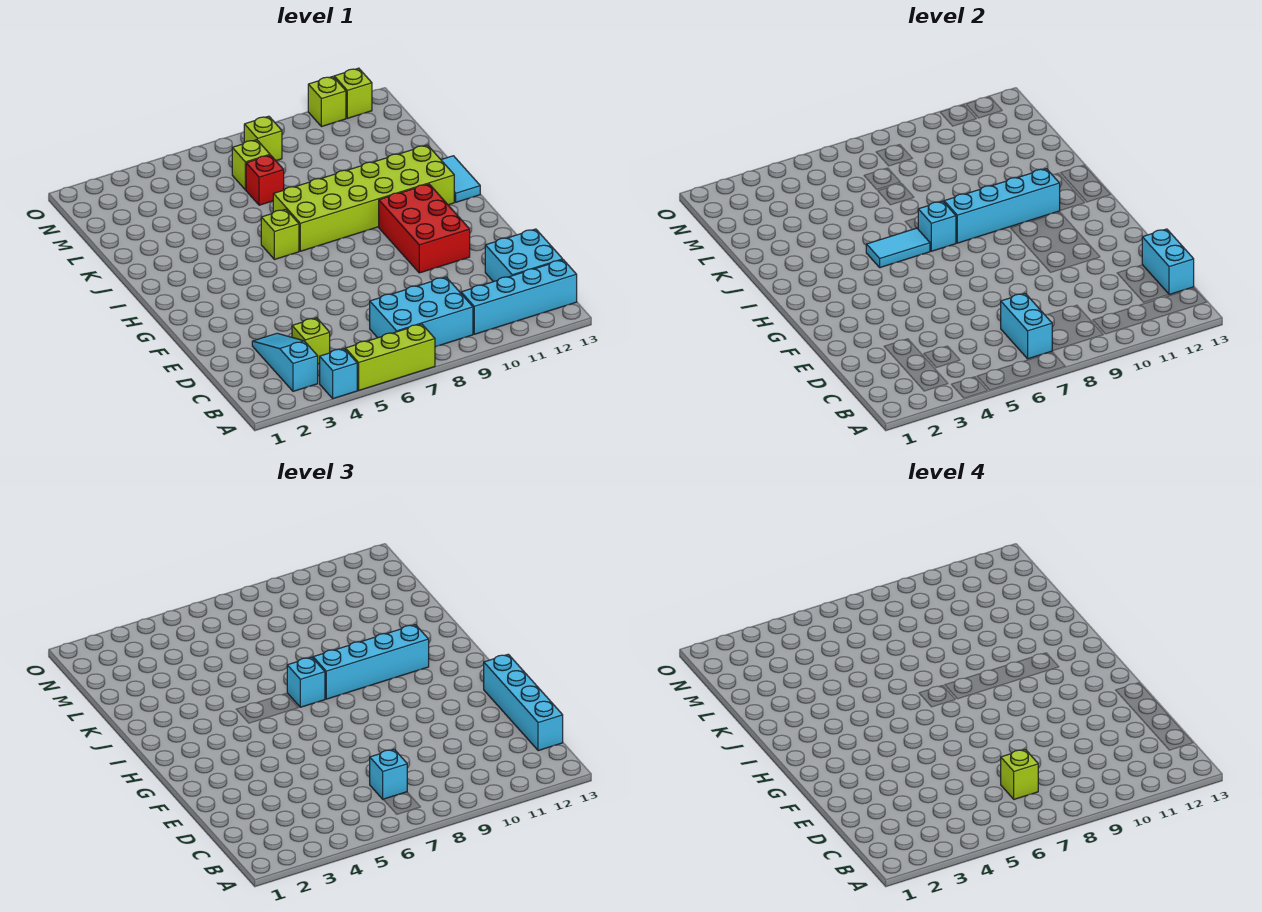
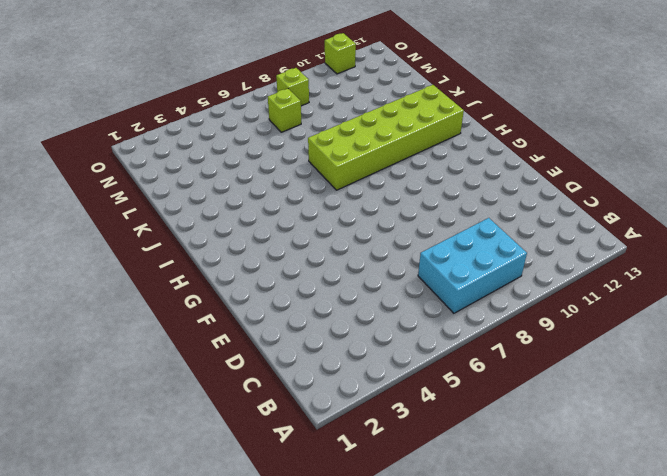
none -> cyan brick A4 level 1
none -> lime brick A5:A7 level 1
none -> cyan slope B3:D3 level 1 top B

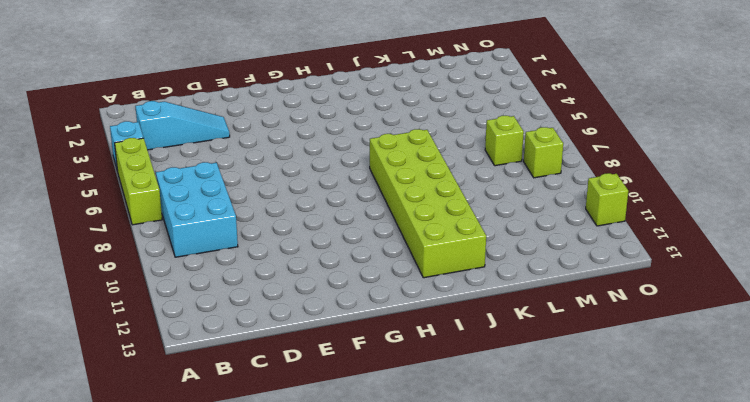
none -> cyan brick B10:B13 level 1
none -> lime brick C4 level 1
none -> cyan brick C12:D13 level 1

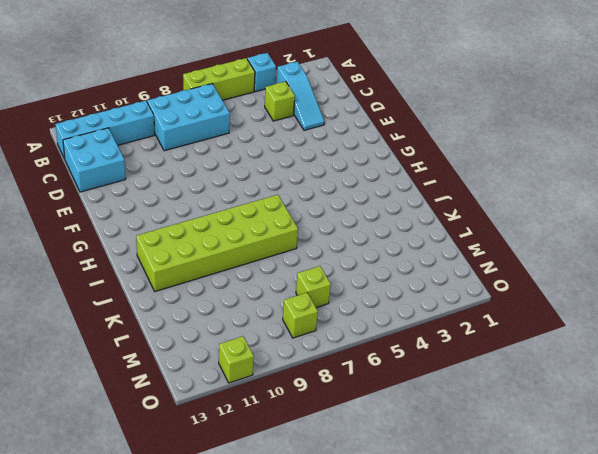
none -> red brick F10:H11 level 1
none -> lime brick I6 level 1
none -> cyan tile I13:J13 level 1

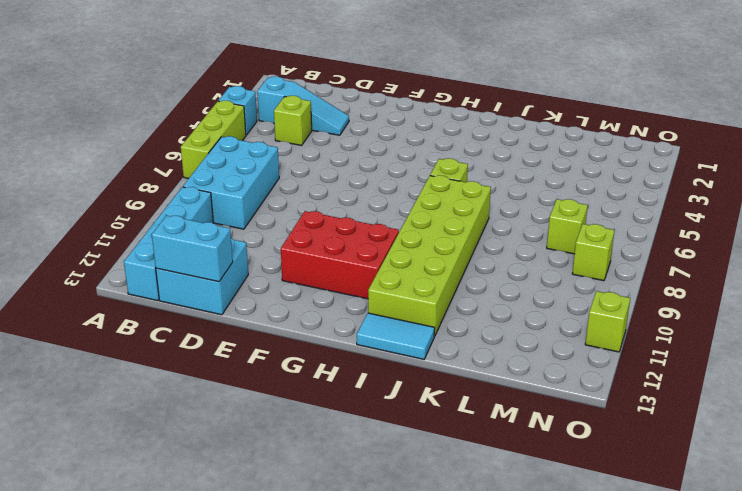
none -> red brick L7 level 1
none -> lime brick O12 level 1
none -> cyan brick B7:C7 level 2

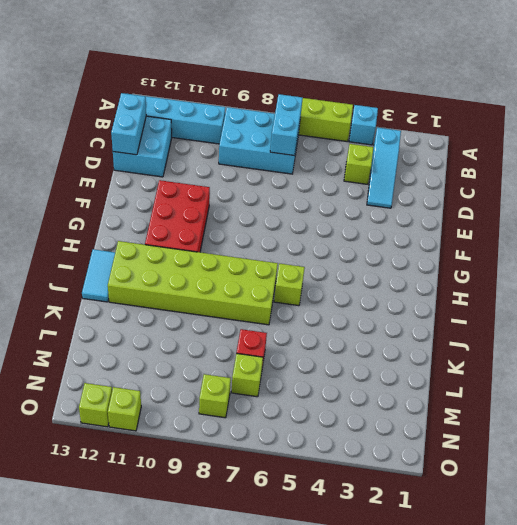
none -> cyan tile I5:I6 level 2
none -> cyan brick I7 level 2
none -> cyan brick I8:I11 level 2

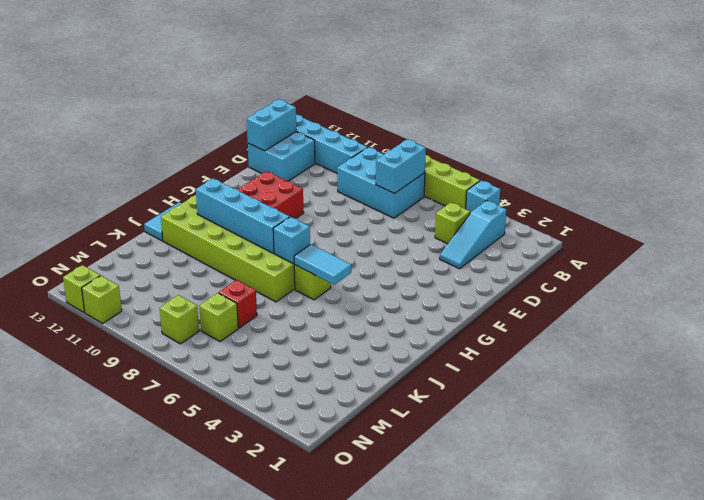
none -> cyan brick C7 level 3
none -> cyan brick C13:F13 level 3
none -> cyan brick I7 level 3

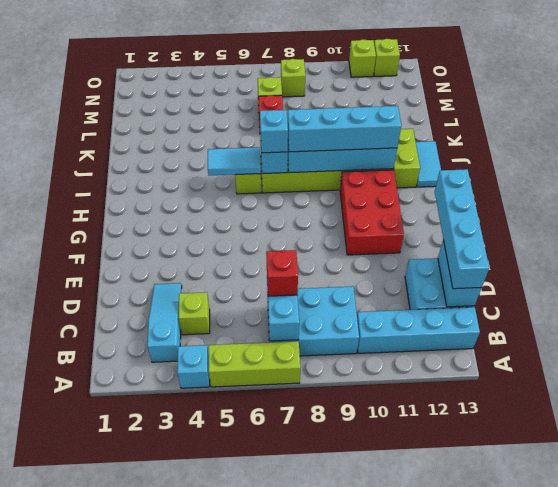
red brick C7 level 3 -> cyan brick C7 level 3
none -> lime brick C7 level 4

